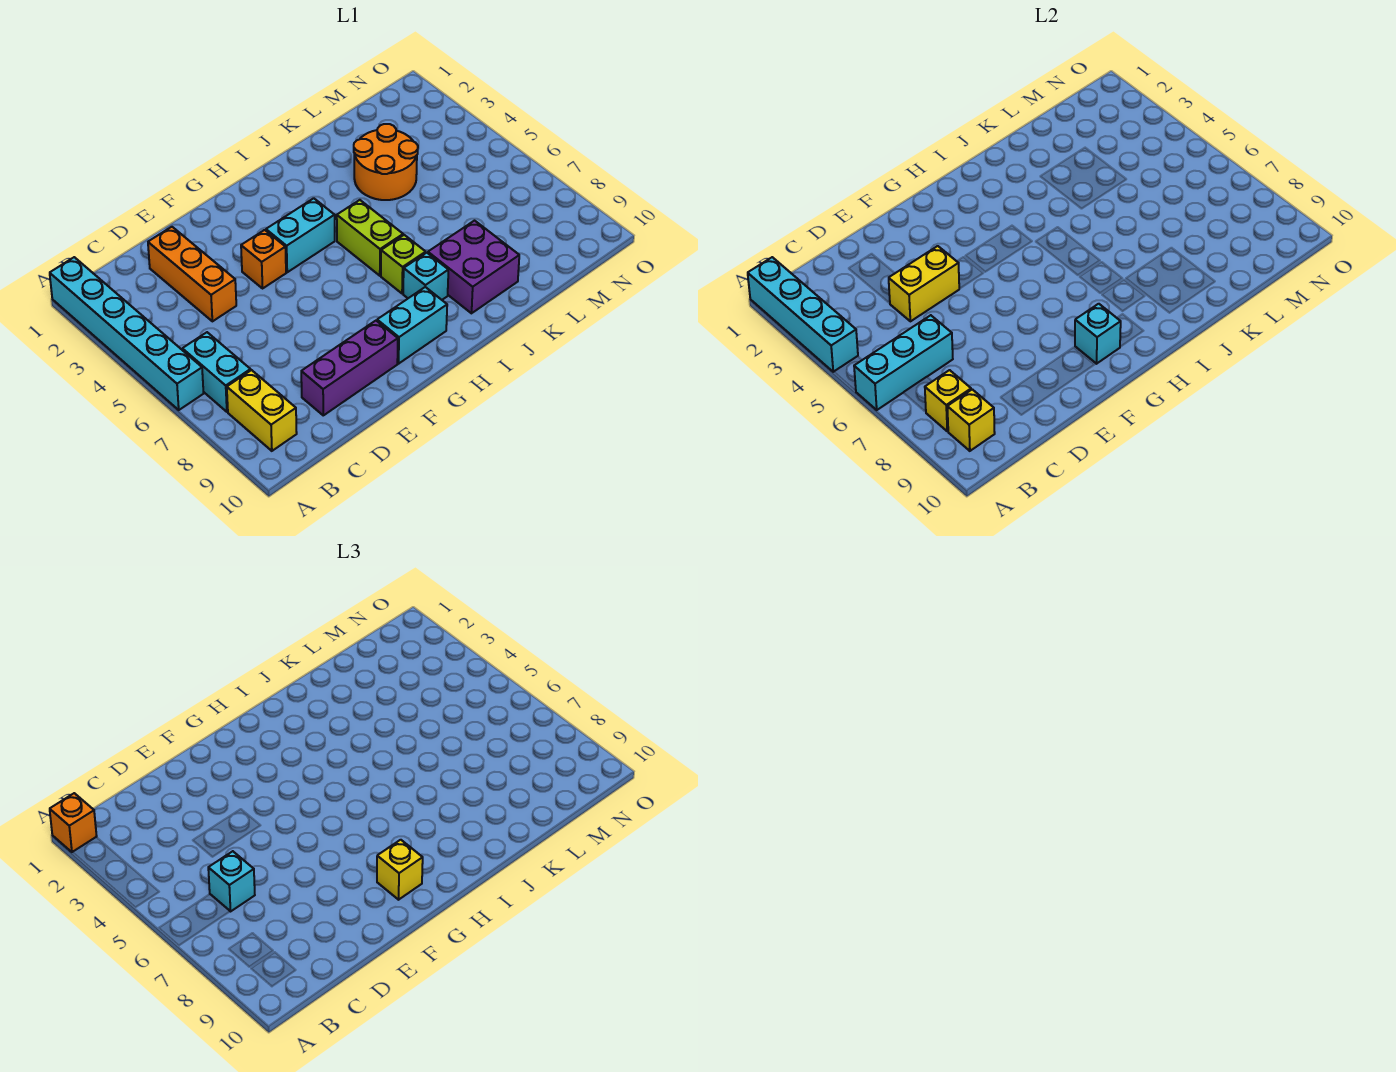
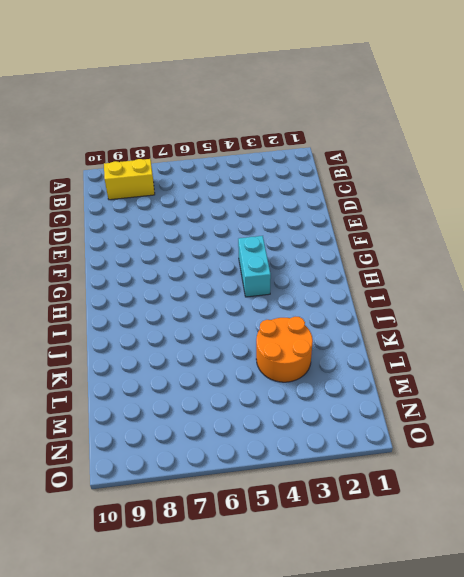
none -> cyan brick A1:A6 level 1
none -> cyan brick B6:B7 level 1
none -> orange brick D2:D4 level 1

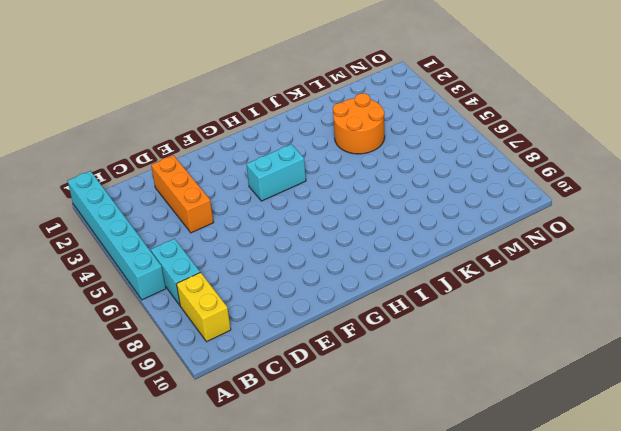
none -> purple brick D9:F9 level 1
none -> orange brick F4 level 1
none -> cyan brick G9:H9 level 1

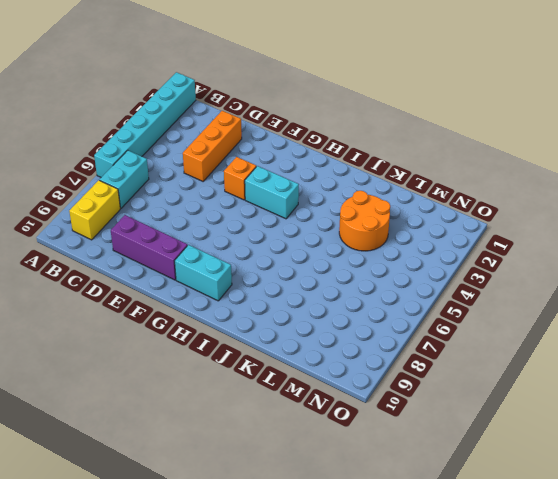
none -> lime brick I5:I6 level 1
none -> lime brick I7 level 1
none -> cyan brick I8 level 1

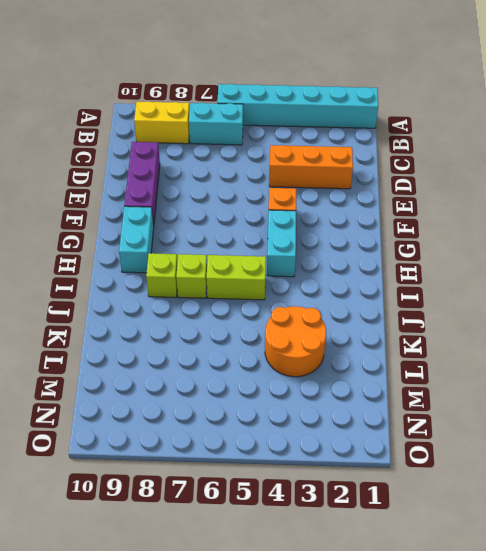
lime brick I8 level 1 -> cyan brick I8 level 1
none -> purple brick J8:K9 level 1
none -> cyan brick A1:A4 level 2
none -> cyan brick A6:C6 level 2

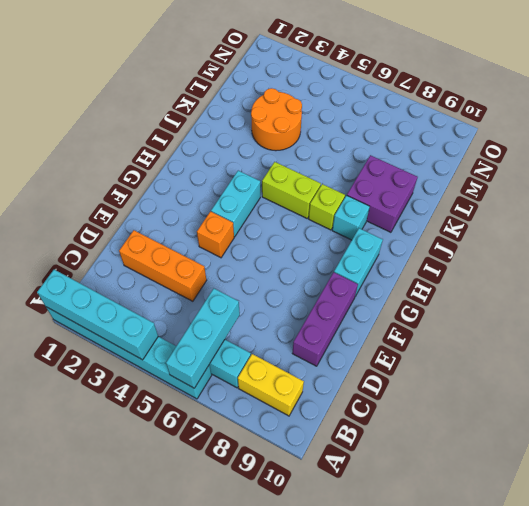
none -> yellow brick B8 level 2
none -> yellow brick B9 level 2
none -> yellow brick D4:E4 level 2

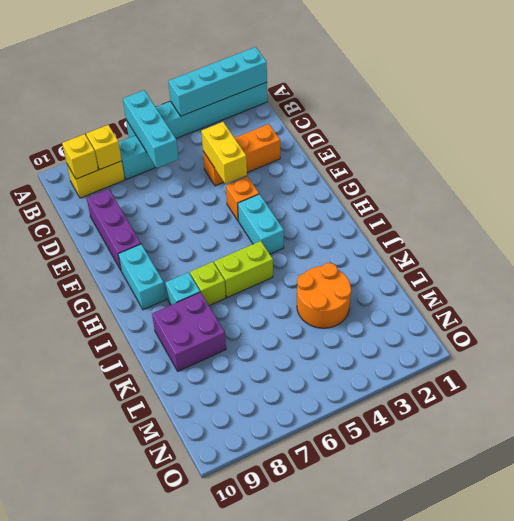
none -> cyan brick G9 level 2
none -> orange brick A1 level 3
none -> cyan brick C6 level 3

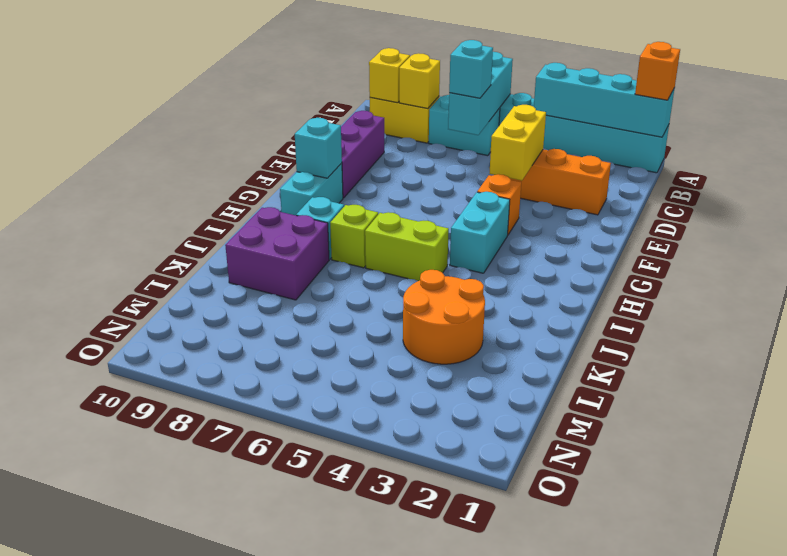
none -> yellow brick G9 level 3

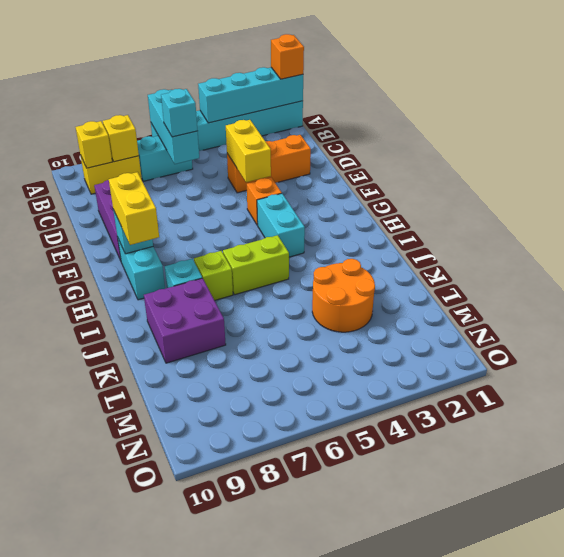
yellow brick G9:H9 level 3 -> yellow brick G9 level 3

